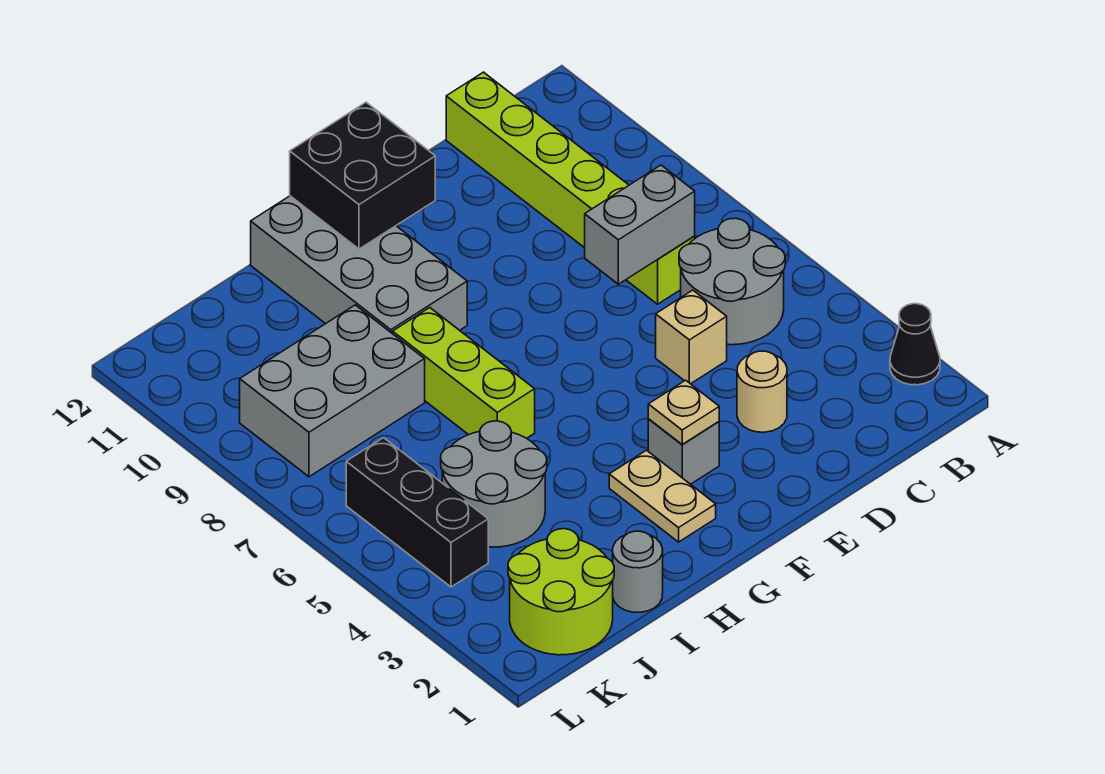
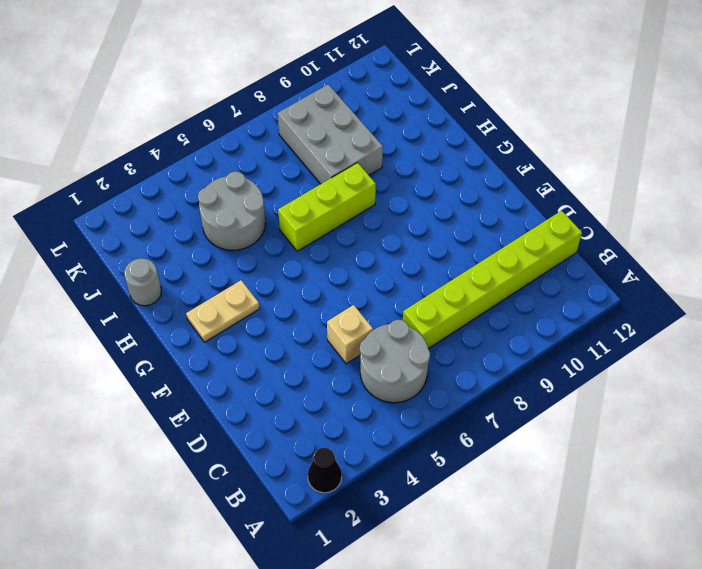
none -> tan round brick D3 level 1
none -> grey brick F3 level 1
none -> grey brick G9:H12 level 1

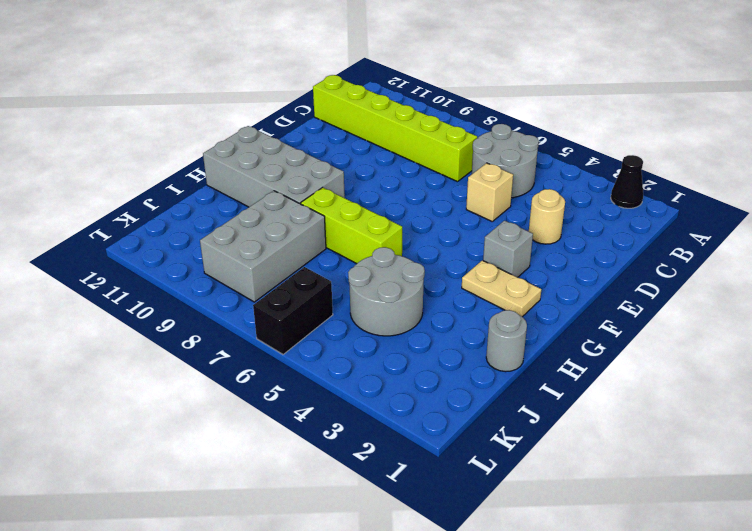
black brick K6:L6 level 1 -> black brick K4:K6 level 1
none -> lime round brick J1:K2 level 1
none -> grey brick C7:D7 level 2
none -> tan plate F3 level 2

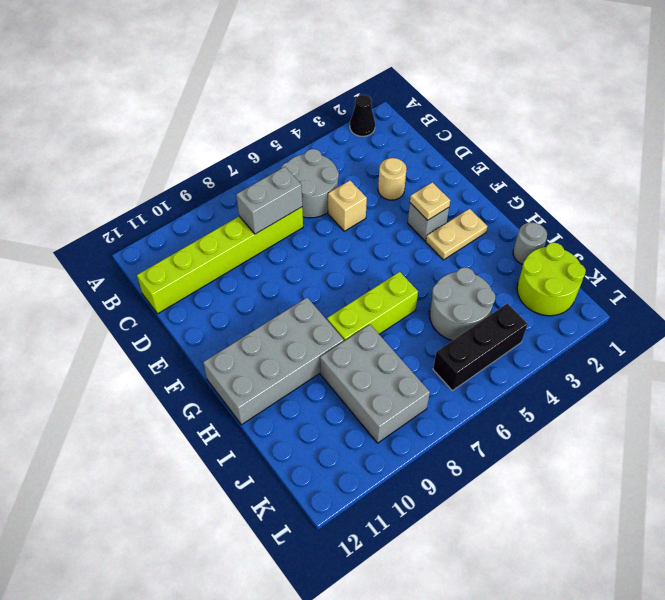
grey brick C7:C8 level 2 -> grey brick C7:D7 level 2
none -> black brick F11:G12 level 2

